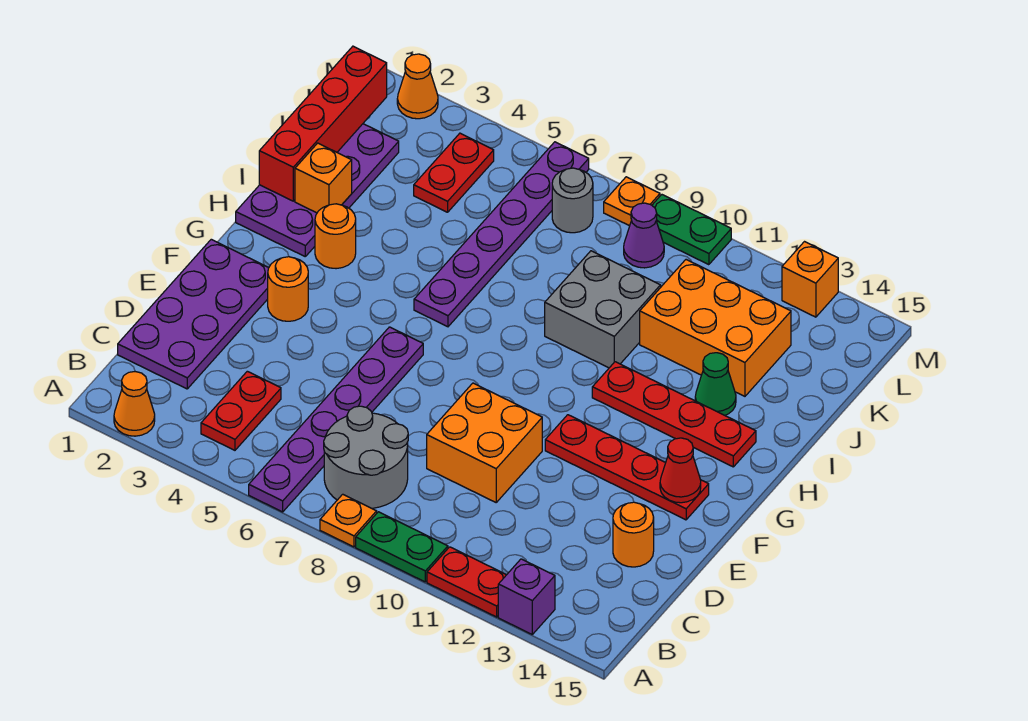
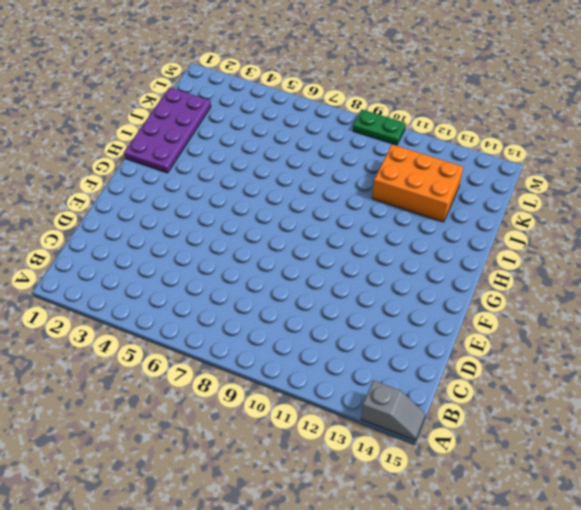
grey slope A14:A15 level 1 top 14 -> none
none -> orange cone A2 level 1
none -> purple plate A6:F6 level 1
none -> orange plate A8 level 1
none -> green plate A9:A10 level 1

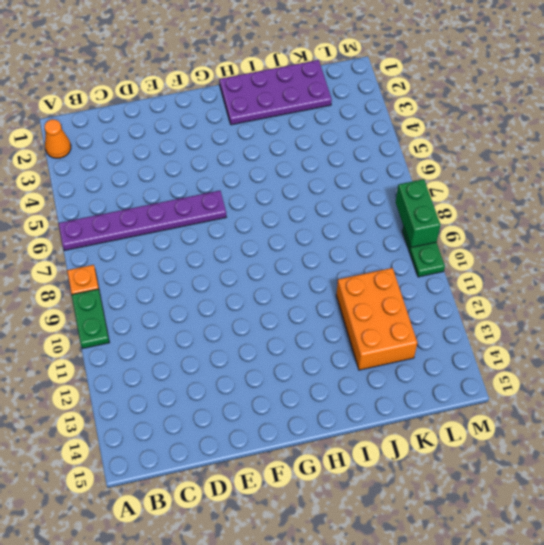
green brick M8:M9 level 2 -> none
none -> red plate A11:A12 level 1
none -> purple brick A13 level 1
none -> red plate B4:C4 level 1
none -> grey round brick B7:C8 level 1

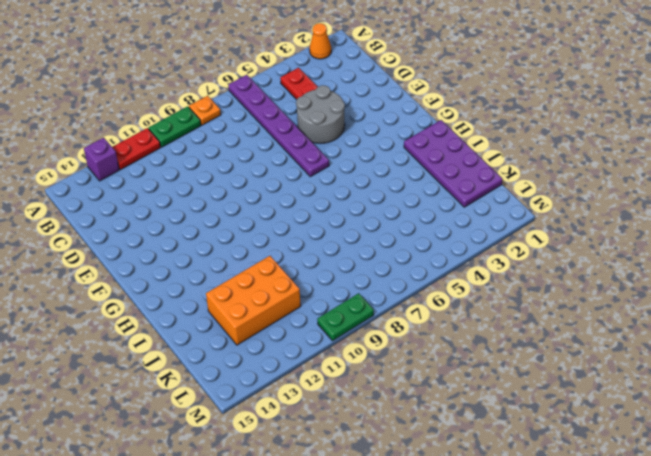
grey round brick D4:E5 level 1 -> grey round brick B7:C8 level 1
none -> purple plate C1:F2 level 1
none -> orange brick D9:E10 level 1
none -> orange round brick D14 level 1
none -> orange round brick F3 level 1

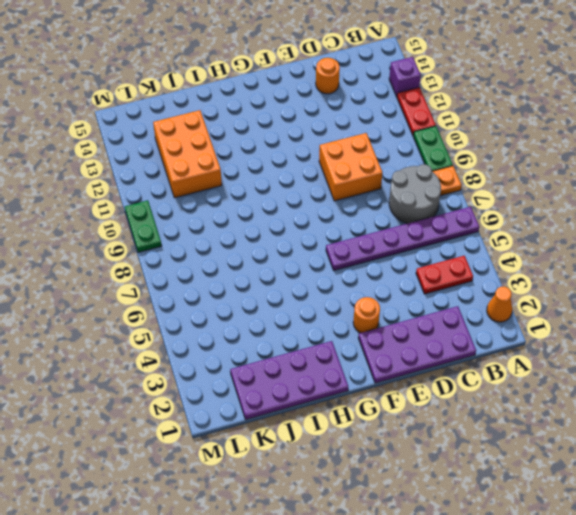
none -> red plate F11:F14 level 1
none -> orange round brick H3 level 1
none -> purple plate H6:M6 level 1
none -> red plate H11:H14 level 1

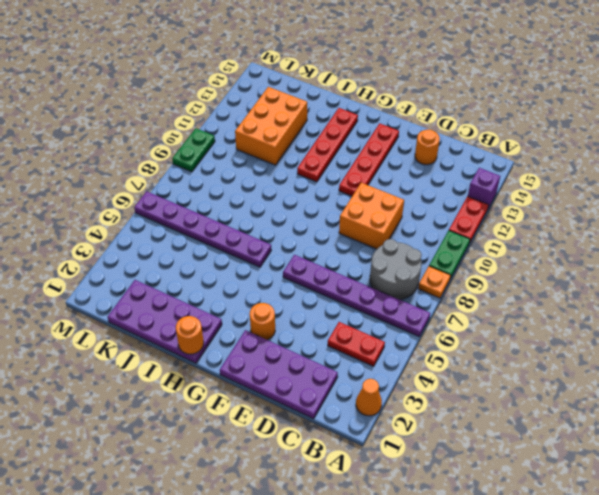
orange round brick H1 level 2 -> orange round brick H3 level 1
none -> grey brick I9:J10 level 1
none -> green cone I13 level 1
none -> red plate K4:L4 level 1
none -> grey round brick L7 level 1

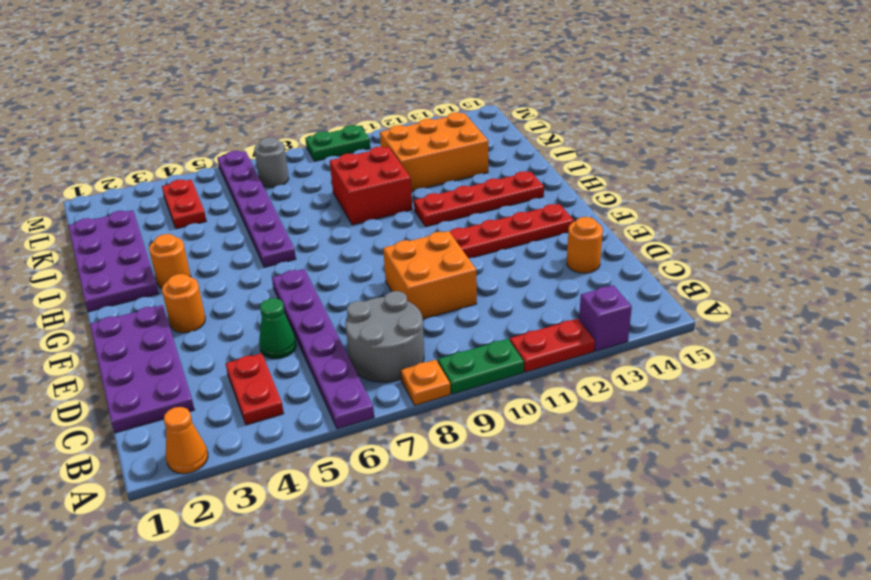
green cone D5 level 1 -> green cone I13 level 1
red brick I9:J10 level 1 -> grey brick I9:J10 level 1
none -> purple cone L9 level 1
none -> orange cone M2 level 1
none -> orange plate M8 level 1
none -> orange brick M13 level 1

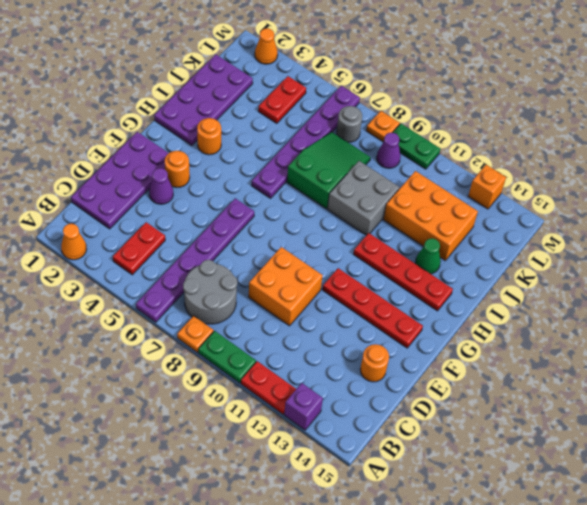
purple cone E3 level 1 -> none
green slope I7:K8 level 1 top I -> none
none -> red cone F14 level 2
none -> red brick I1:L1 level 2
none -> orange brick I2 level 2

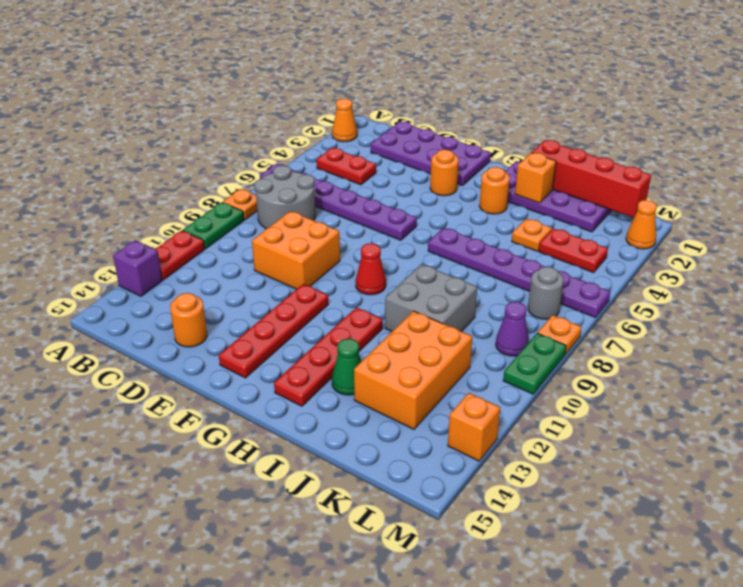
red cone G9 level 1 -> red cone F14 level 2
orange plate J4 level 1 -> none

